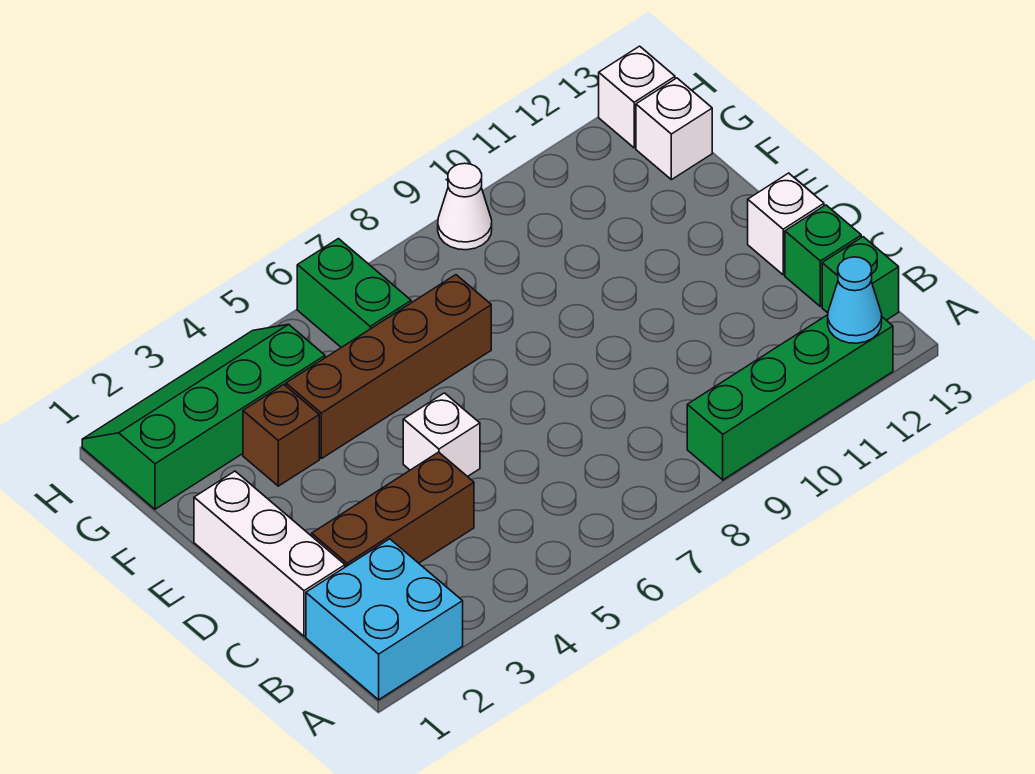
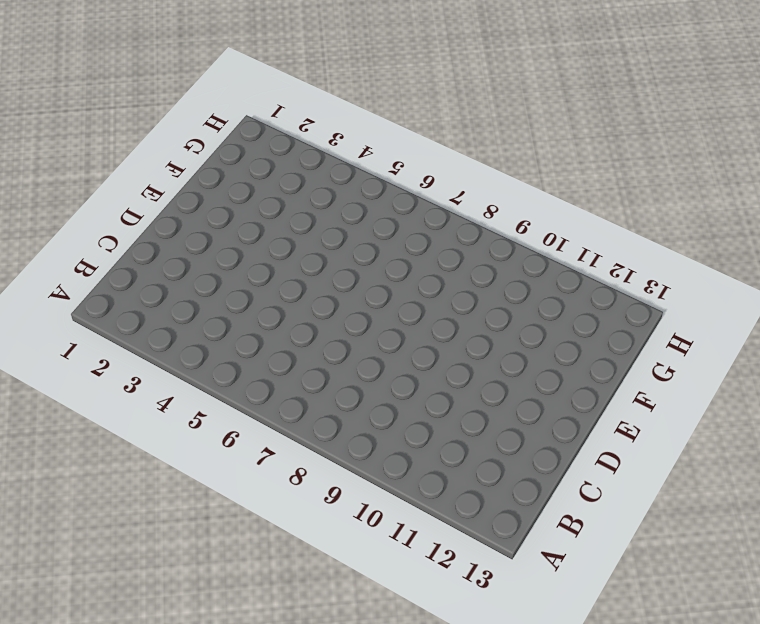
none -> cyan brick A1:B2 level 1
none -> green brick A9:A12 level 1
none -> green brick B13 level 1

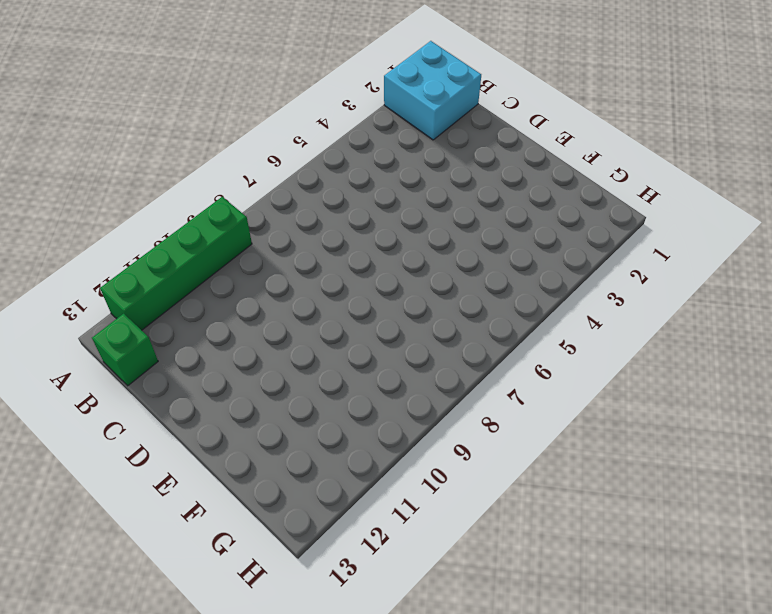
none -> white brick C1:E1 level 1
none -> brown brick C2:C4 level 1
none -> green brick C13 level 1

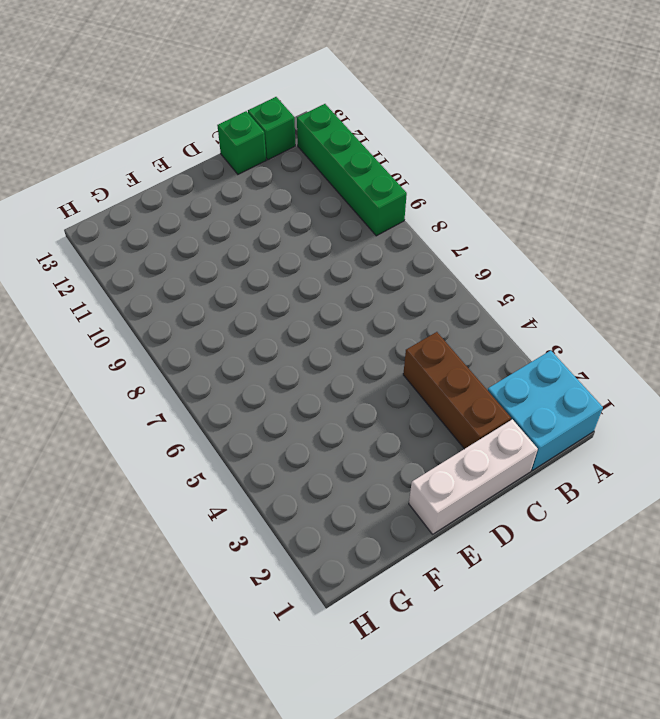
none -> white brick D5 level 1
none -> white brick D13 level 1
none -> brown brick F3 level 1

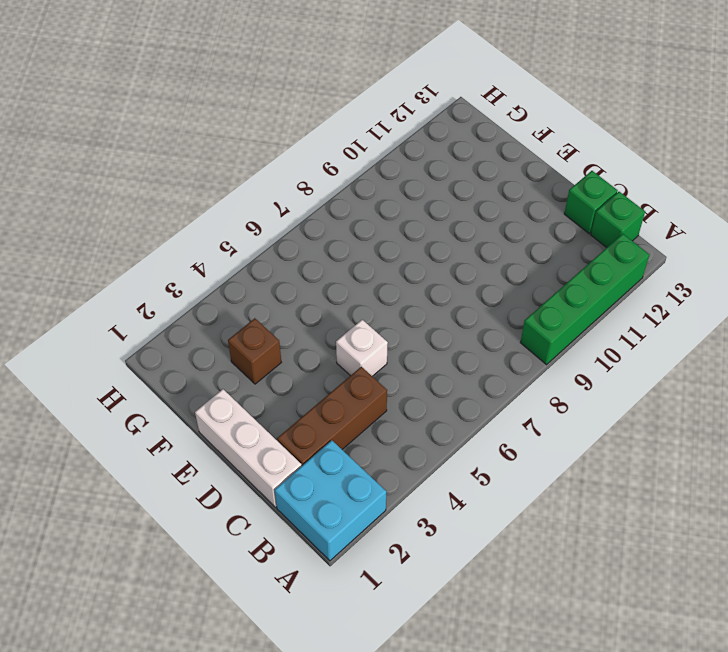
none -> white brick D13 level 1
none -> brown brick F4:F7 level 1
none -> green slope G1:H4 level 1 top G

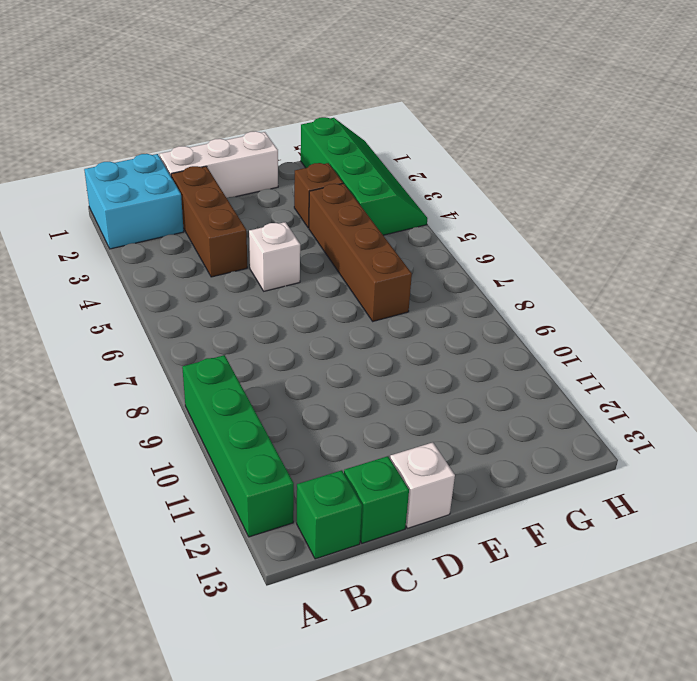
none -> green brick G6:H6 level 1
none -> white brick G13 level 1
none -> white cone H9 level 1

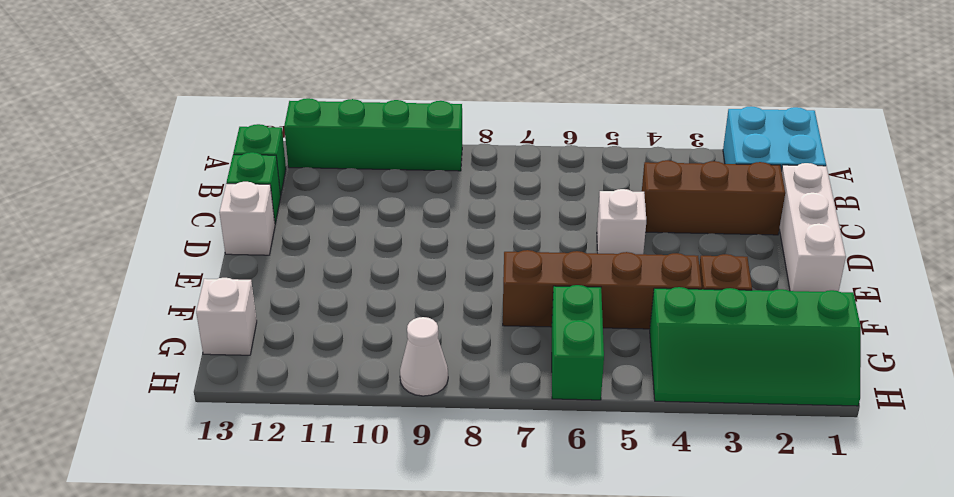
none -> white brick H13 level 1
none -> cyan cone A12 level 2

